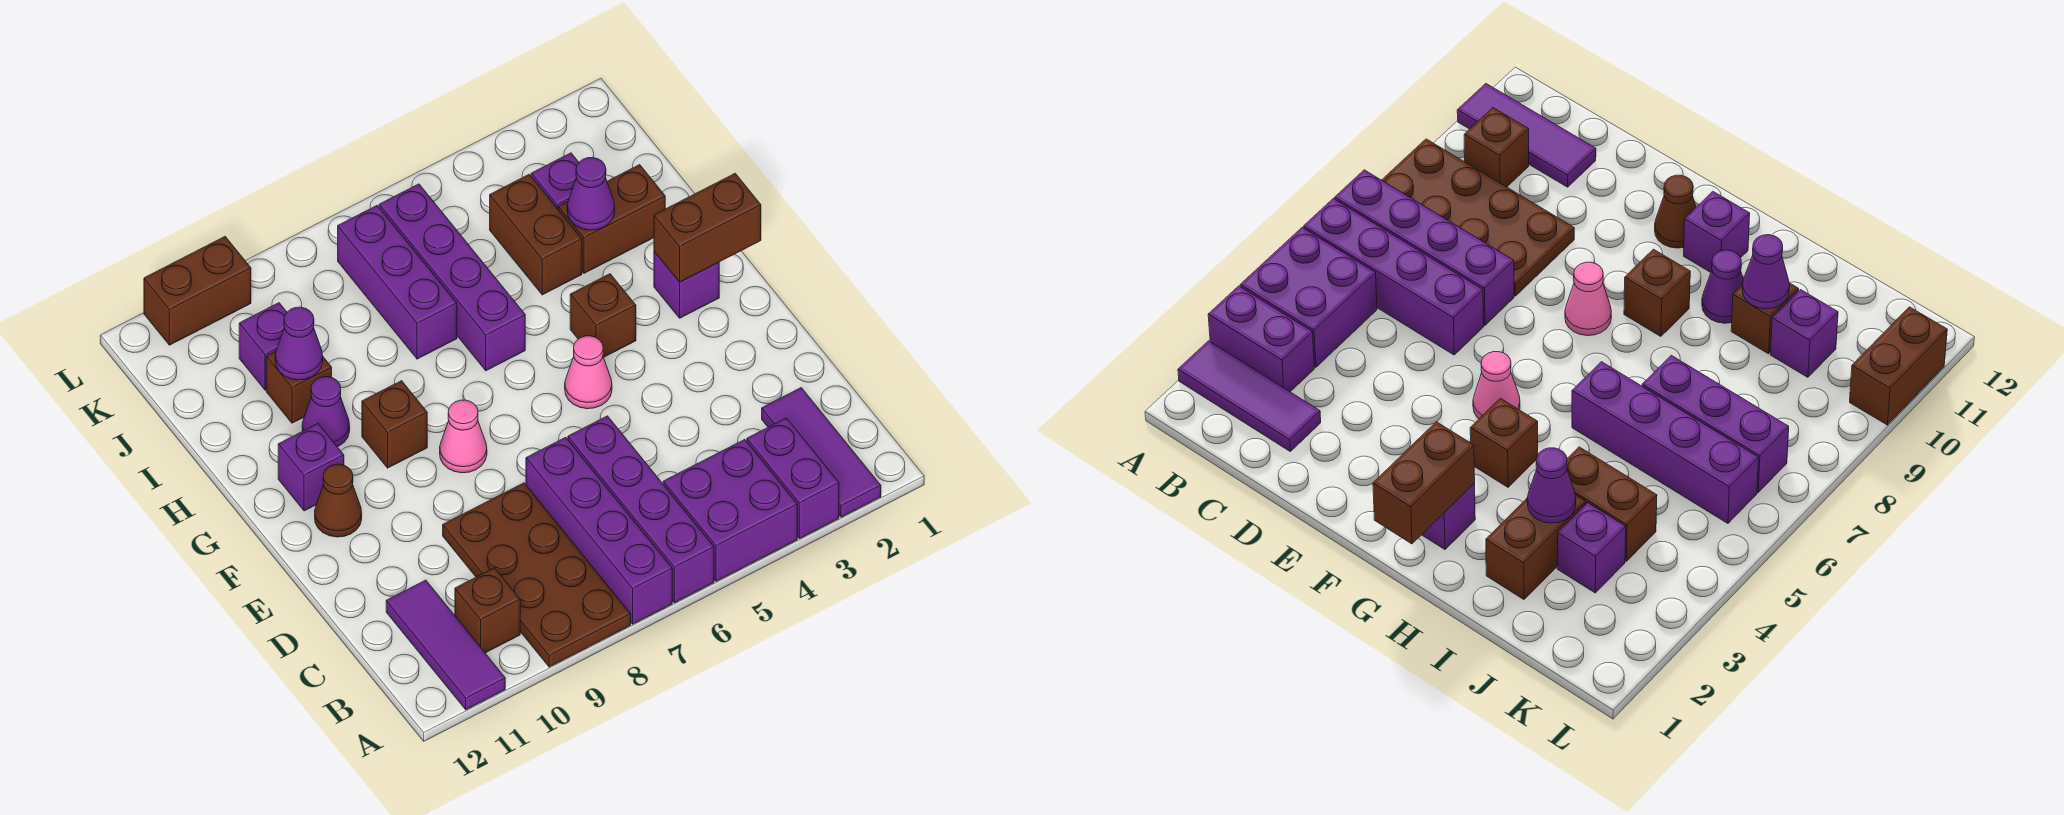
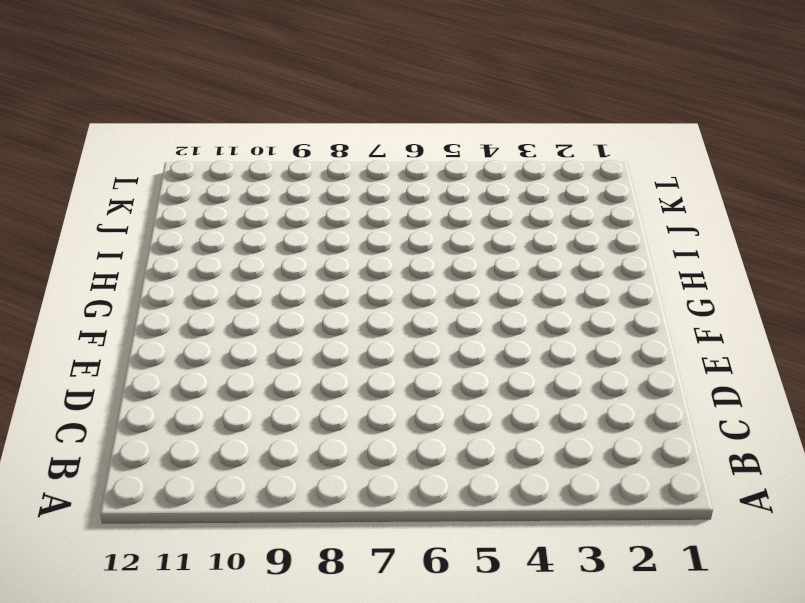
none -> purple tile A2:C2 level 1
none -> purple brick A3:B3 level 1
none -> purple brick A4:B5 level 1

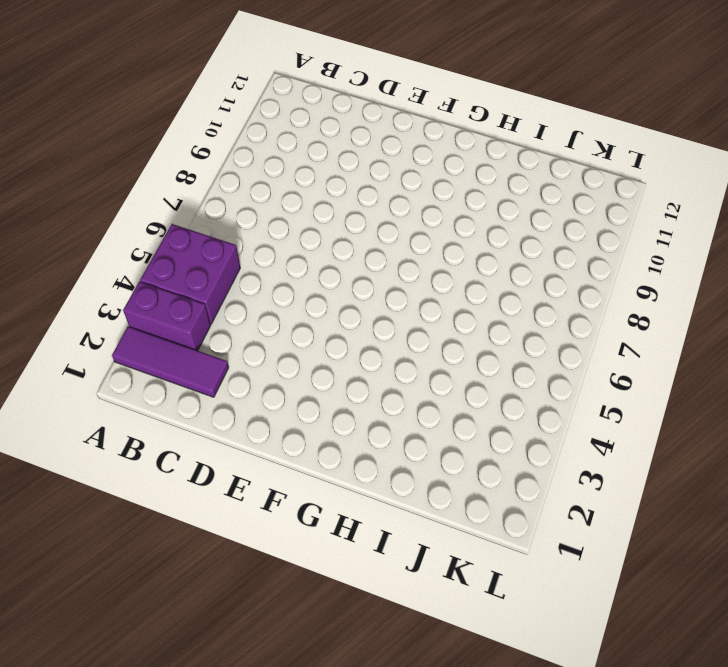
none -> purple brick A6:D6 level 1
none -> purple brick A7:D7 level 1
none -> brown plate A8:D9 level 1

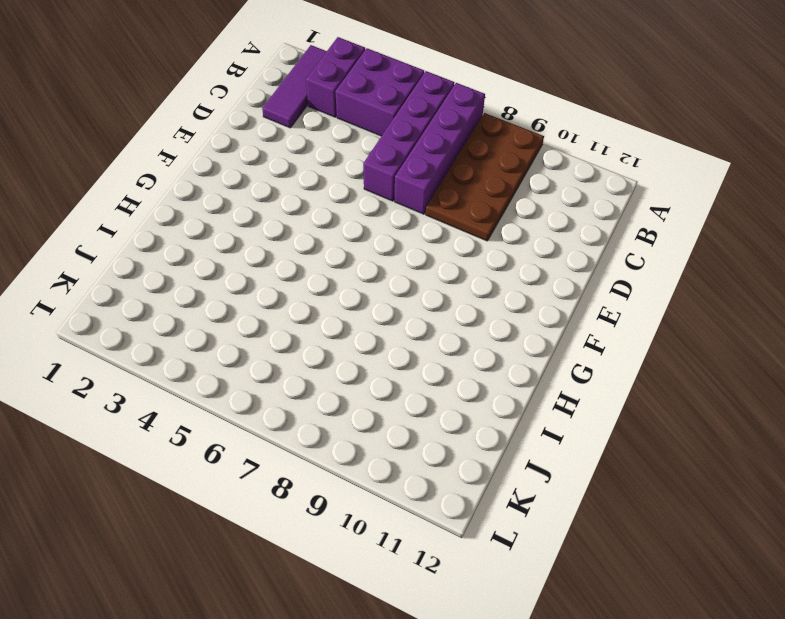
none -> purple tile A11:C11 level 1
none -> brown brick B10 level 1
none -> pink cone F5 level 1

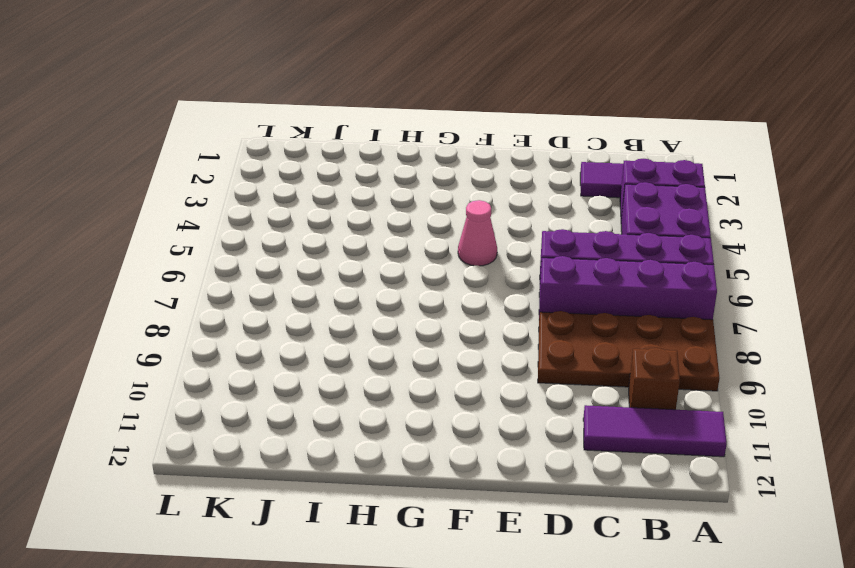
none -> pink cone F8 level 1
none -> brown cone F11 level 1
none -> purple brick G2 level 1

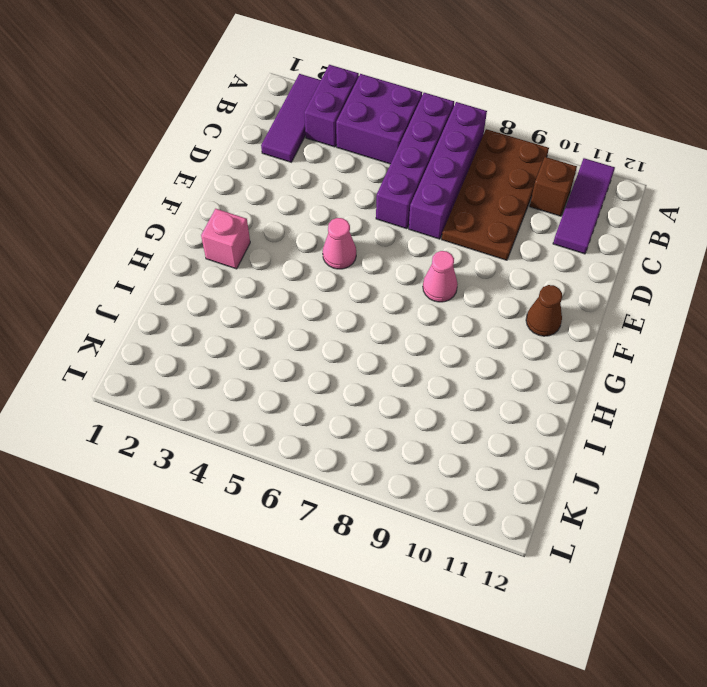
pink brick G2 level 1 -> purple brick G2 level 1
none -> brown brick G4 level 1
none -> brown brick G9 level 1
none -> purple brick G11 level 1

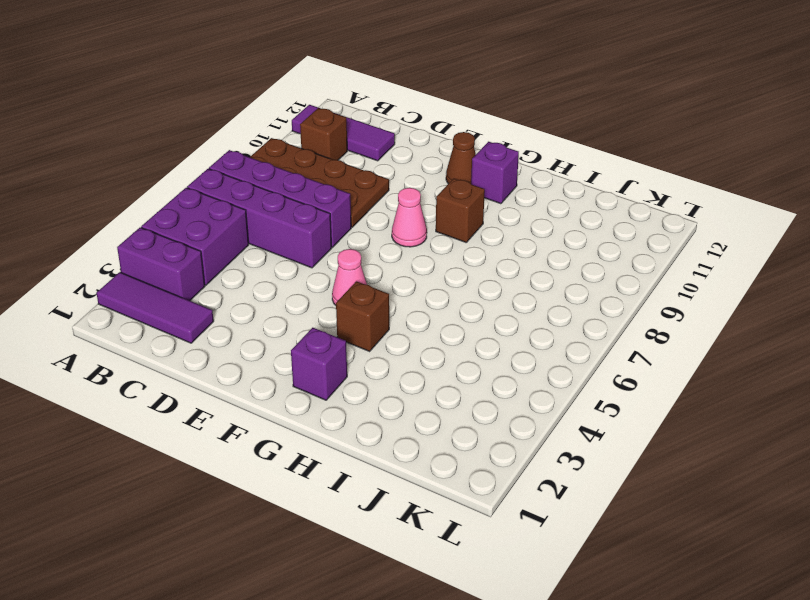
none -> purple brick H6:K6 level 1
none -> purple cone H10 level 1
none -> brown brick I2:I3 level 1

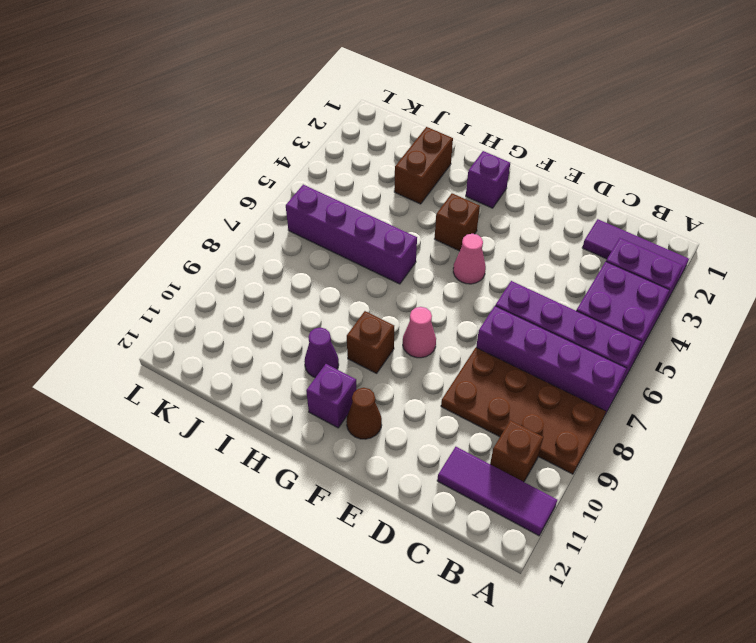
none -> brown brick I4:J4 level 1
none -> purple brick I7:K7 level 1
none -> brown brick I10 level 1

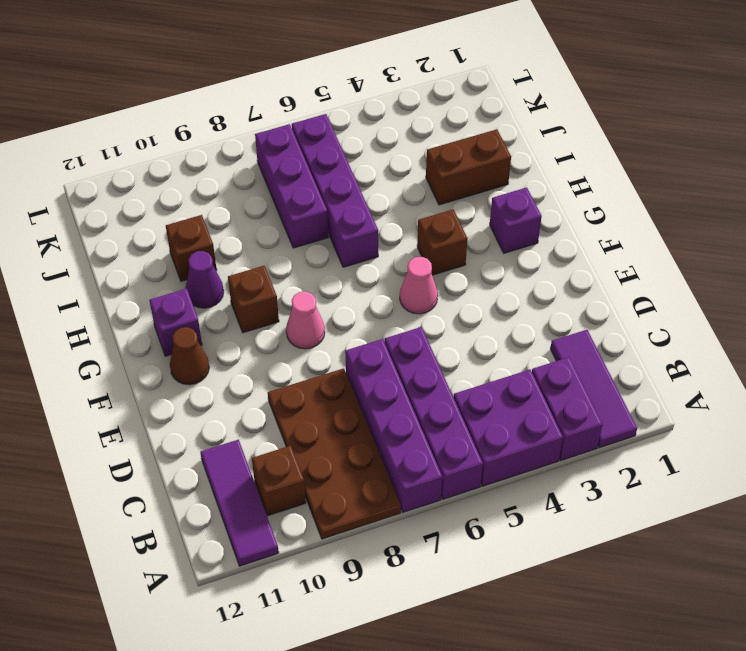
none -> brown brick I4:J4 level 1
none -> purple brick J3 level 1
none -> purple brick J10 level 1

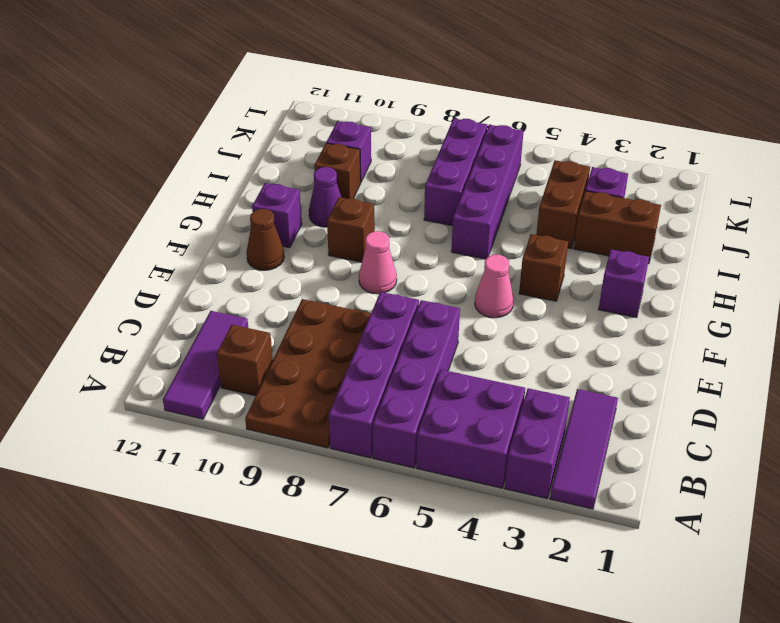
none -> brown brick L10:L11 level 1
none -> brown brick G1:G2 level 2
none -> purple cone I3 level 2

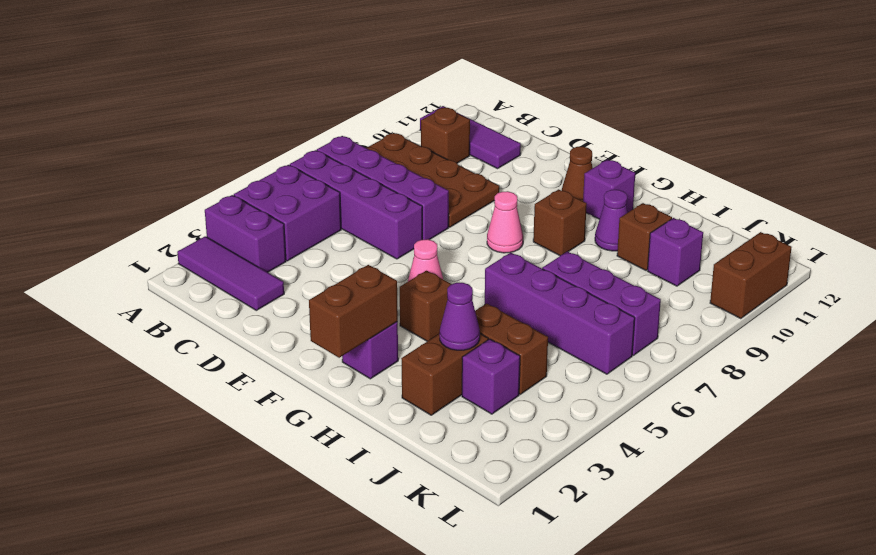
none -> purple cone I10 level 2

